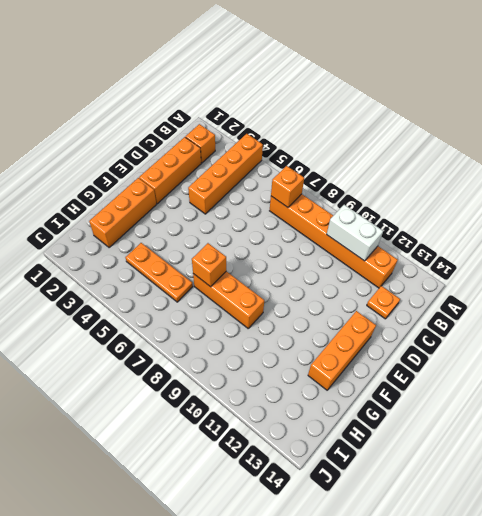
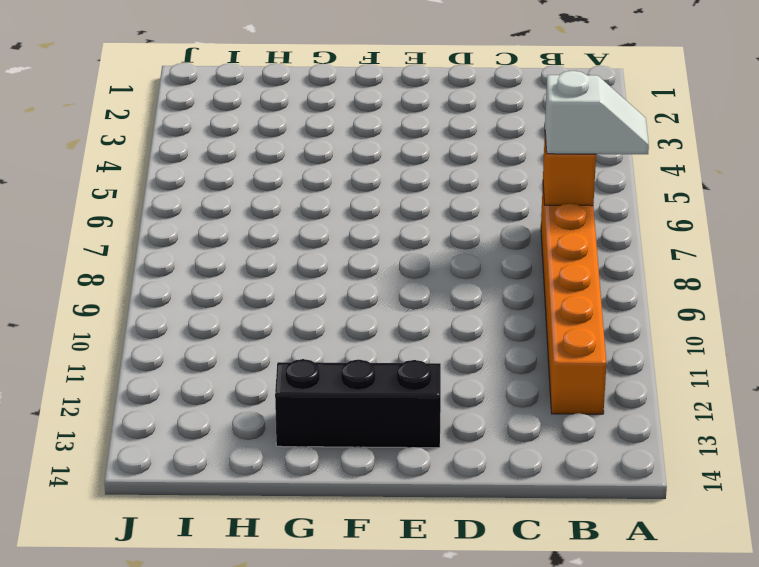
white slope A7:B7 level 3 top B -> none
black brick E13:G13 level 1 -> orange brick E13:G13 level 1
none -> orange brick A4:D4 level 1
none -> orange brick B2 level 1
none -> orange brick C2:E2 level 1

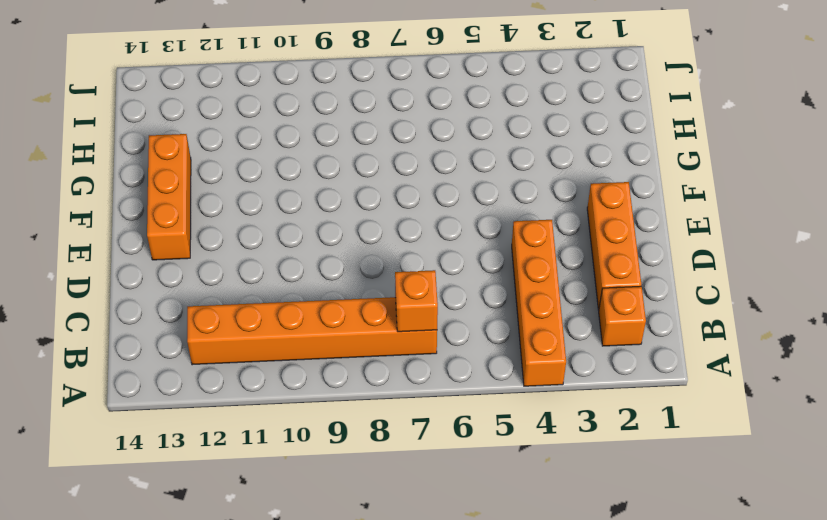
none -> orange plate C13 level 1
none -> orange brick F2:H2 level 1
none -> orange brick G7:G9 level 1

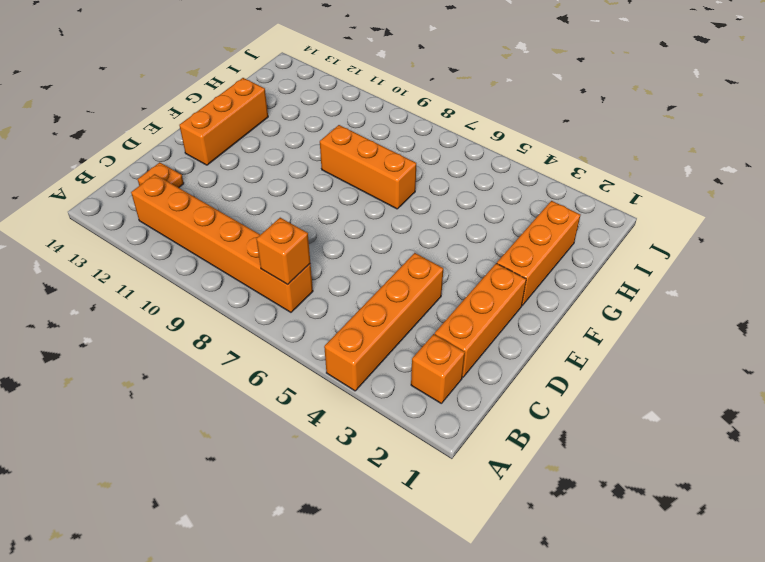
none -> orange plate H4:H6 level 1
none -> white brick B10:B11 level 2
none -> orange brick G7 level 2

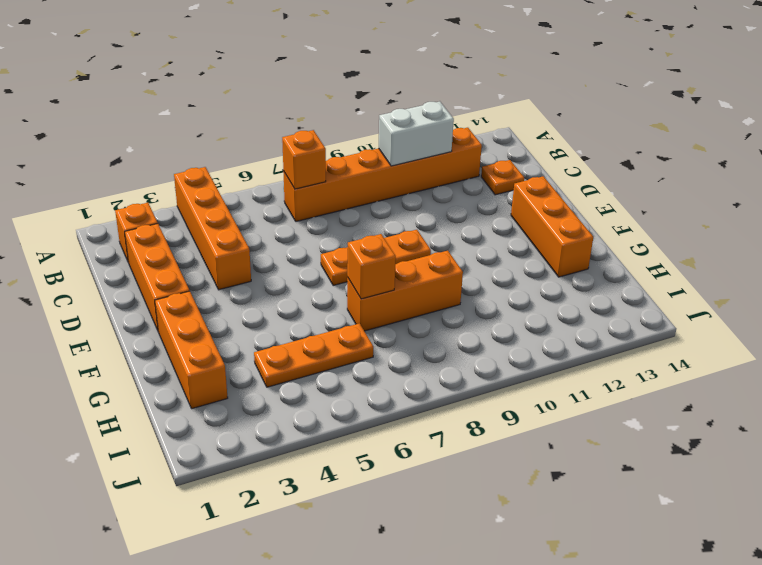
orange plate E7:E9 level 1 -> none

